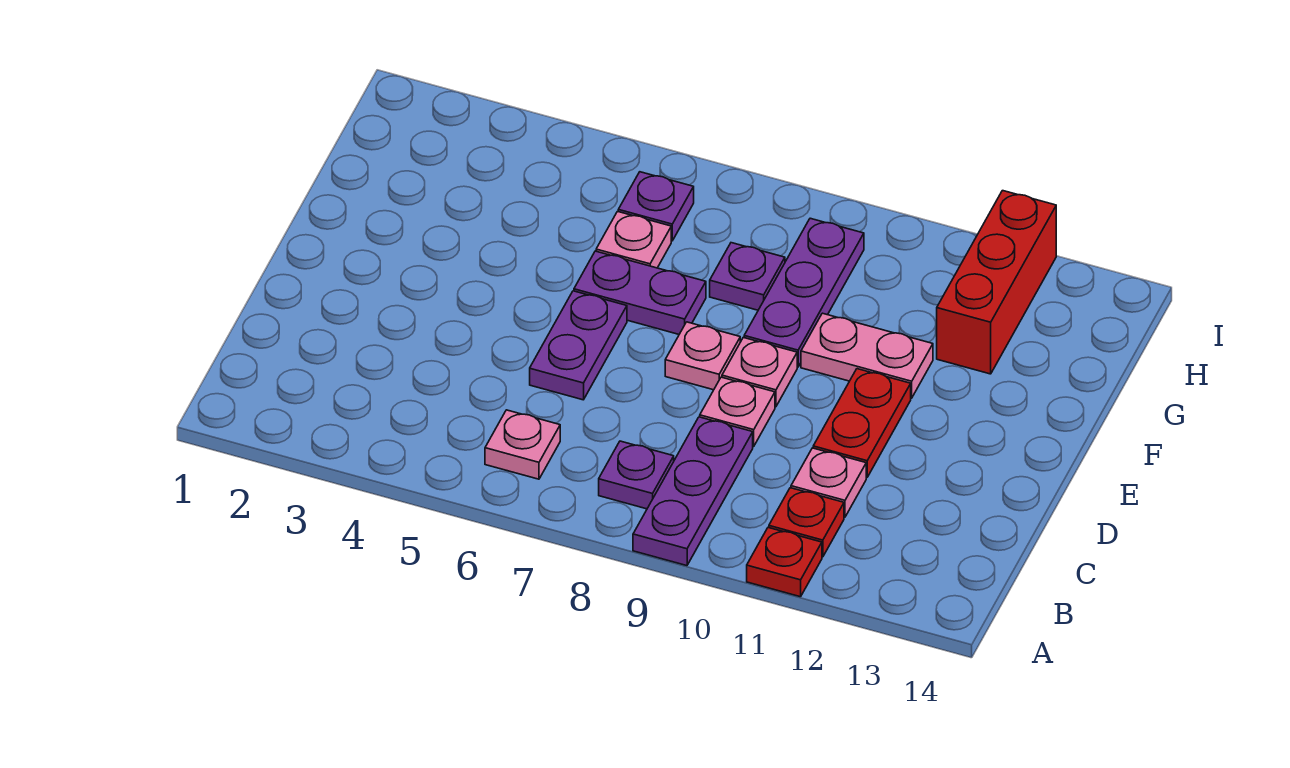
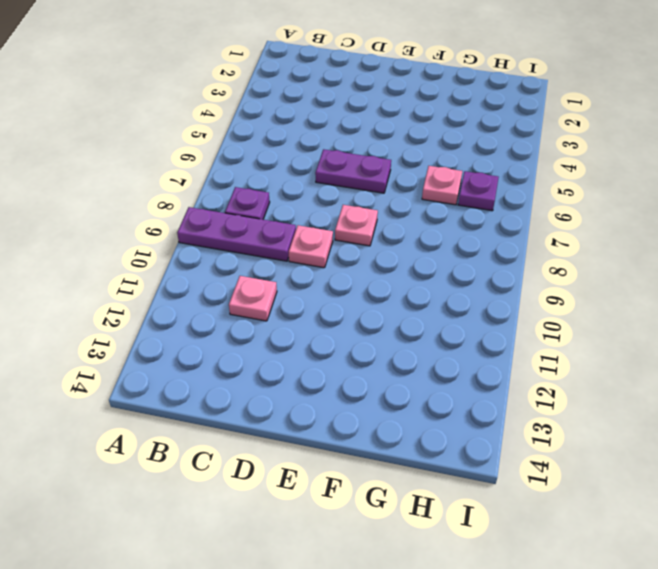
none -> red plate A11 level 1
none -> pink plate B6 level 1
none -> red plate B11 level 1

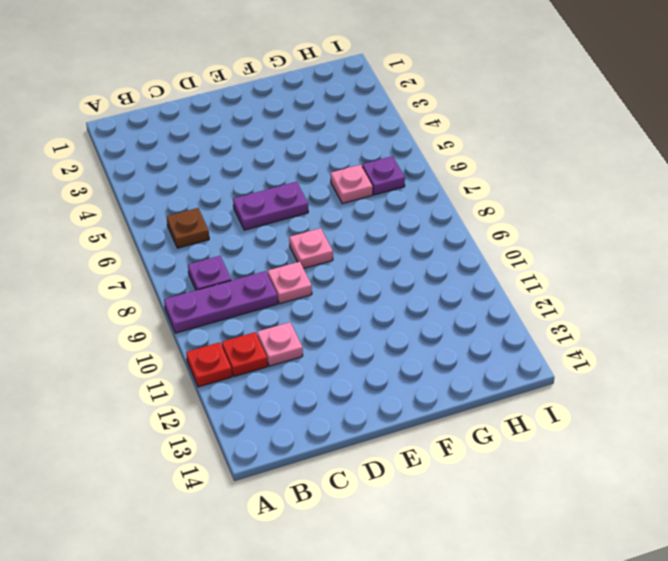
brown plate B6 level 1 -> pink plate B6 level 1
none -> red plate D11:E11 level 1
none -> pink plate E9 level 1
none -> purple plate F6:F7 level 1

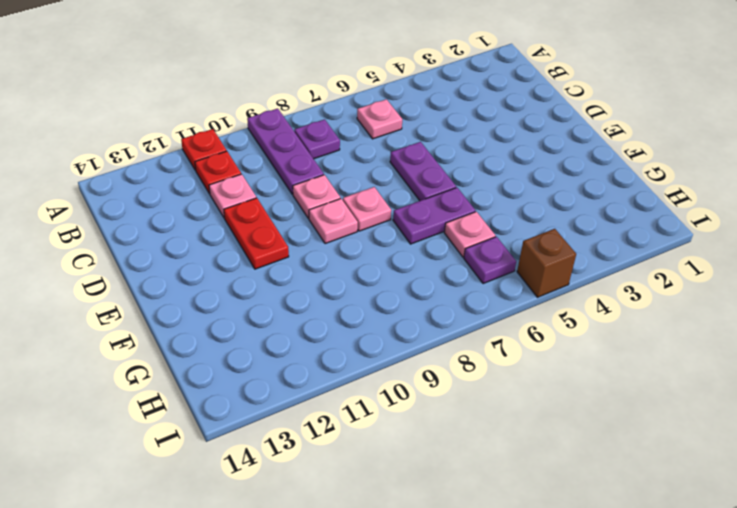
brown brick I5 level 1 -> none
none -> purple plate F9:H9 level 1
none -> pink plate F10:F11 level 1
none -> purple plate G8 level 1

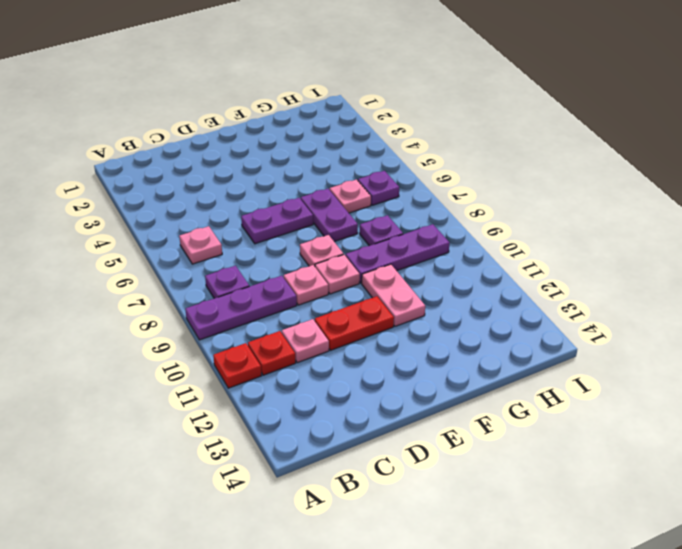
none -> red brick G12:I12 level 1

